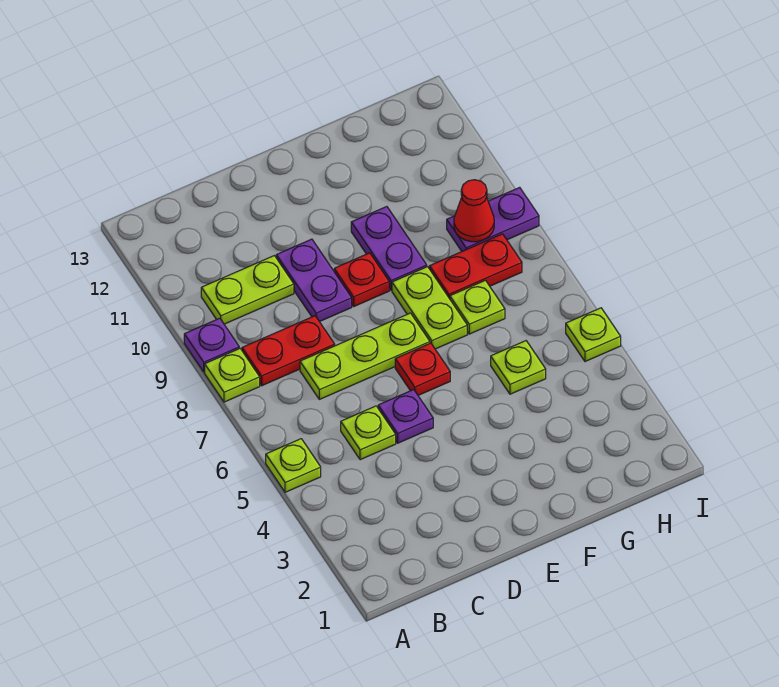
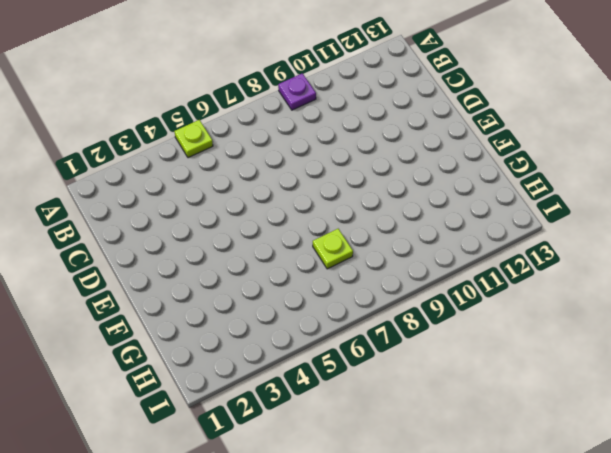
none -> lime plate A8 level 1
none -> red plate B8:C8 level 1
none -> lime plate B10:C10 level 1

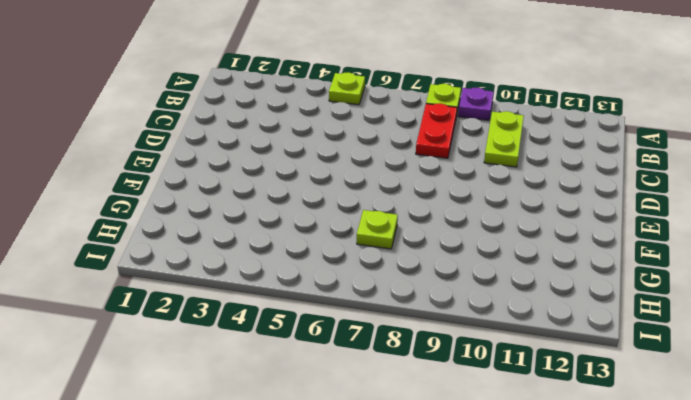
none -> lime plate C5 level 1
none -> lime plate C7:E7 level 1
none -> purple plate D5 level 1

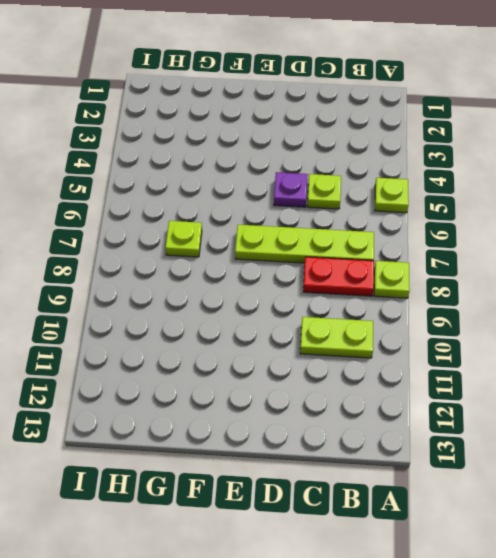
lime plate B7:E7 level 1 -> lime plate C7:E7 level 1
none -> purple plate A9 level 1
none -> purple plate D9:D10 level 1
none -> red plate E6 level 1

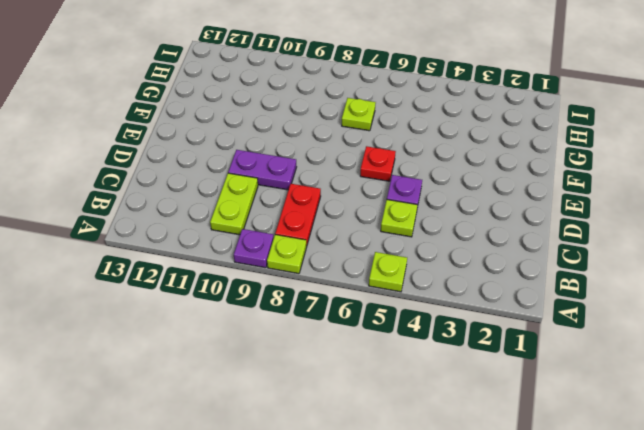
none -> lime plate C7:E7 level 1
none -> red plate E9 level 1
none -> lime plate F7:F8 level 1

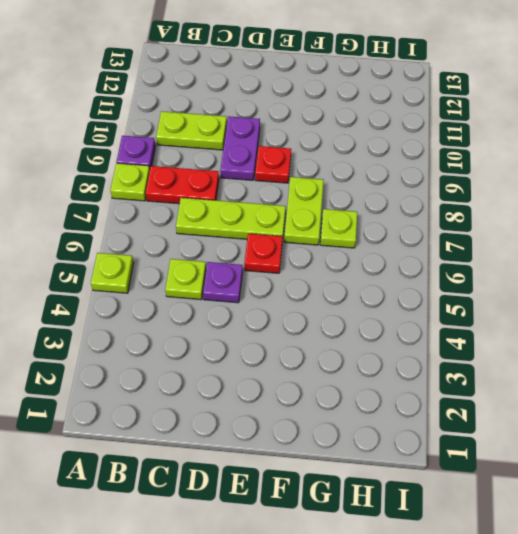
none -> purple plate F9:F10 level 1
none -> lime plate G5 level 1
none -> red plate G8:H8 level 1

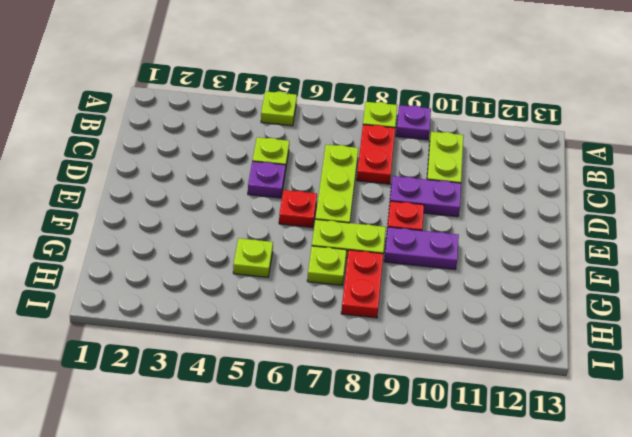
none -> purple plate H9:I9 level 1
none -> lime plate I5 level 1
none -> red cone H9 level 2

